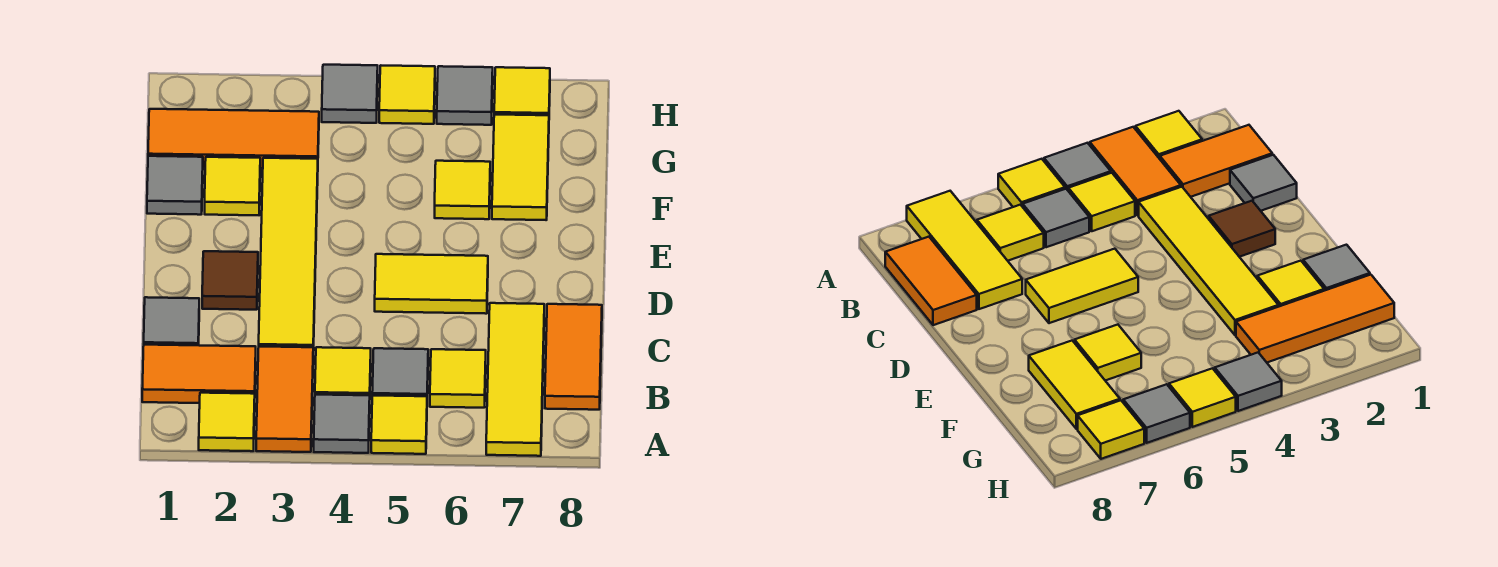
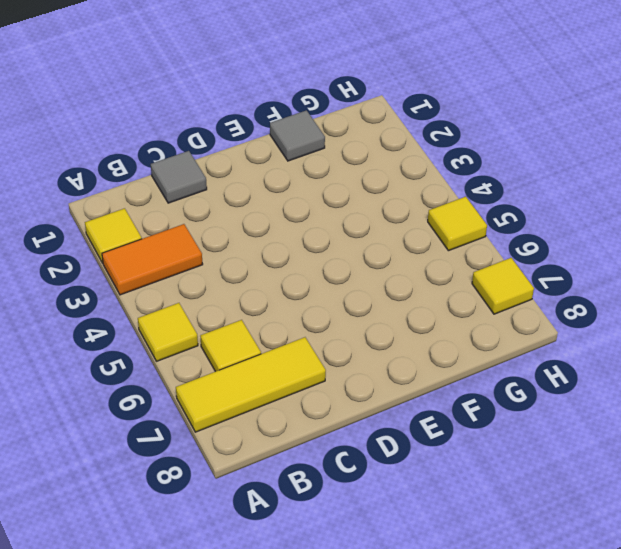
none -> grey tile A4 level 1
none -> orange tile B1:B2 level 1
none -> yellow tile B4 level 1

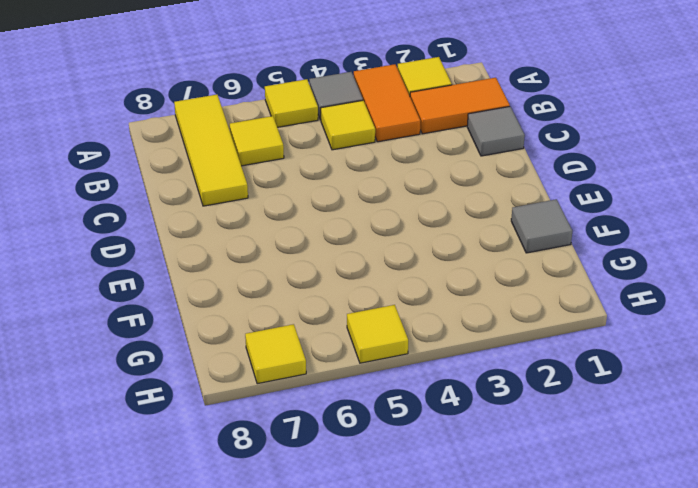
none -> grey tile B5 level 1
none -> orange tile B8:C8 level 1
none -> yellow tile C3:F3 level 1

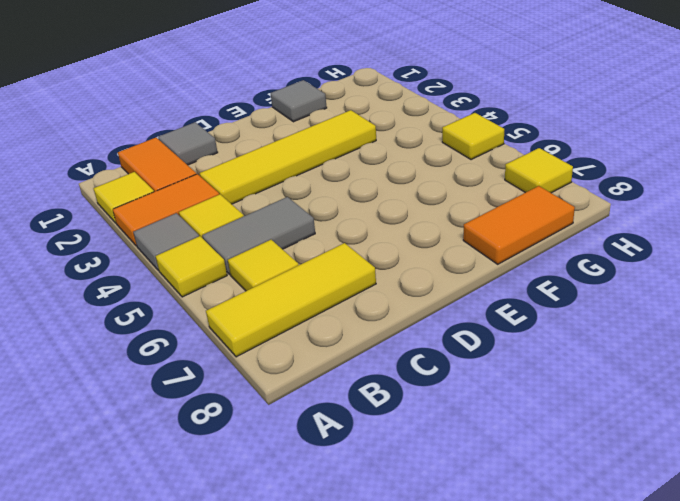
grey tile B5:C5 level 1 -> grey tile B5 level 1
orange tile F8:G8 level 1 -> orange tile B8:C8 level 1
none -> brown tile D2 level 1
none -> yellow tile D5:D6 level 1
none -> yellow tile F2 level 1

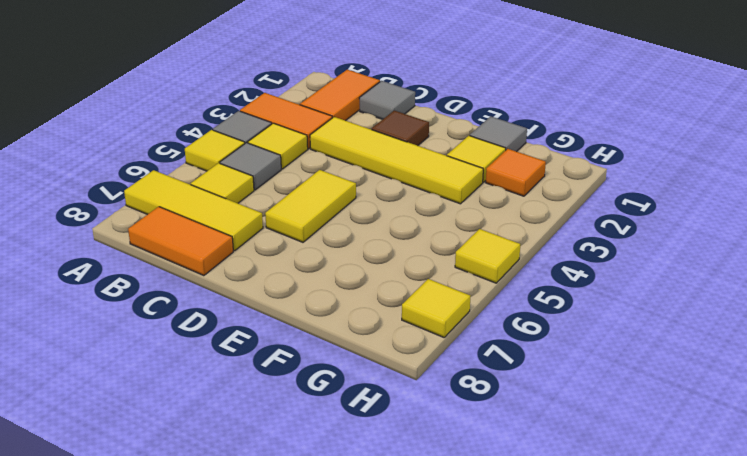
orange tile G2 level 1 -> orange tile G1:G3 level 1
none -> yellow tile A2 level 1
none -> yellow tile F6 level 1
none -> yellow tile F7:G7 level 1

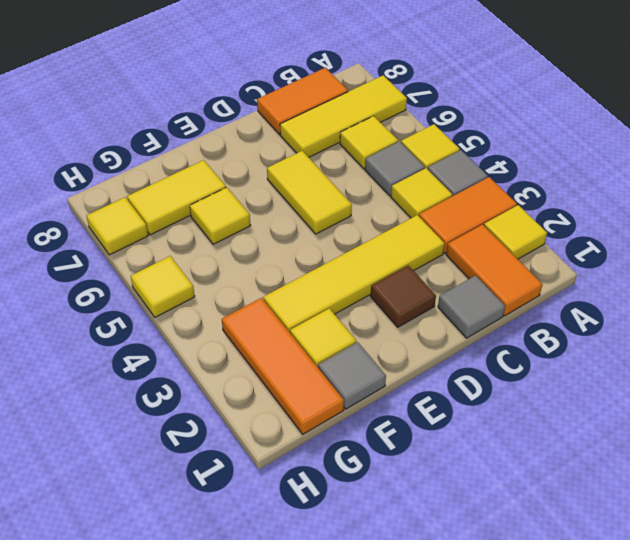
none -> grey tile H4 level 1
none -> grey tile H6 level 1

